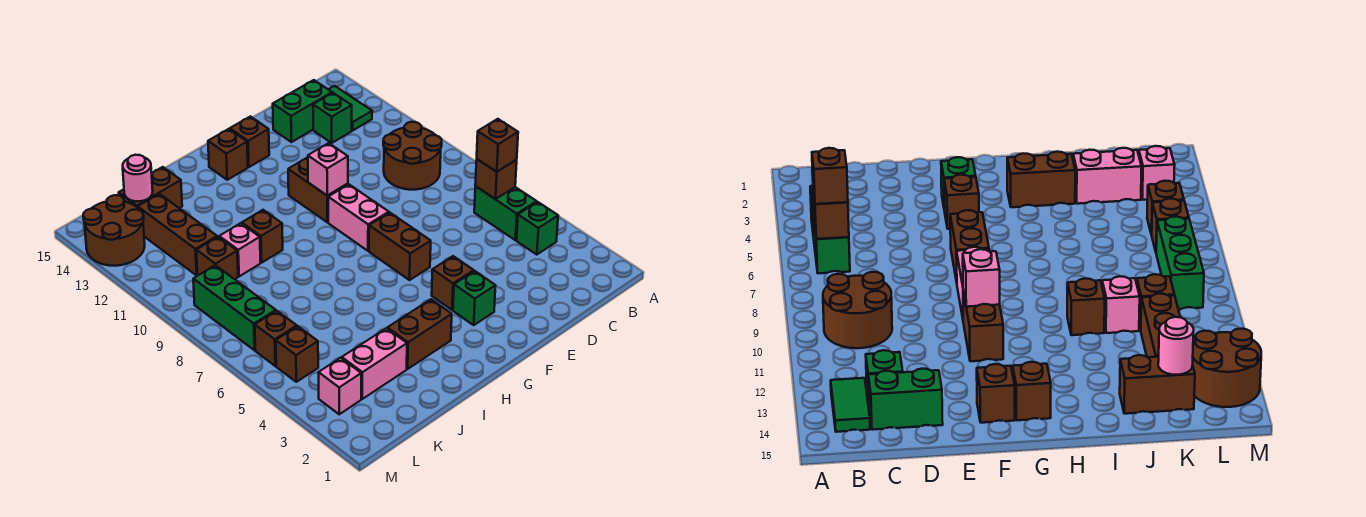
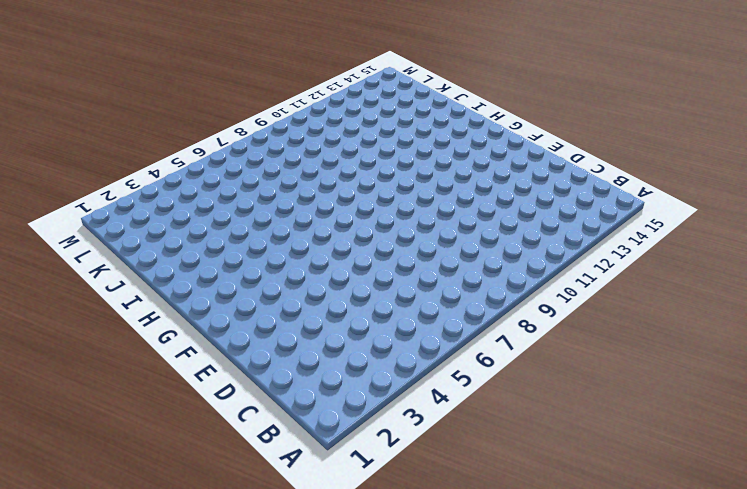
none -> green brick B4 level 1
none -> green brick B5:B6 level 1
none -> brown round brick B9:C10 level 1

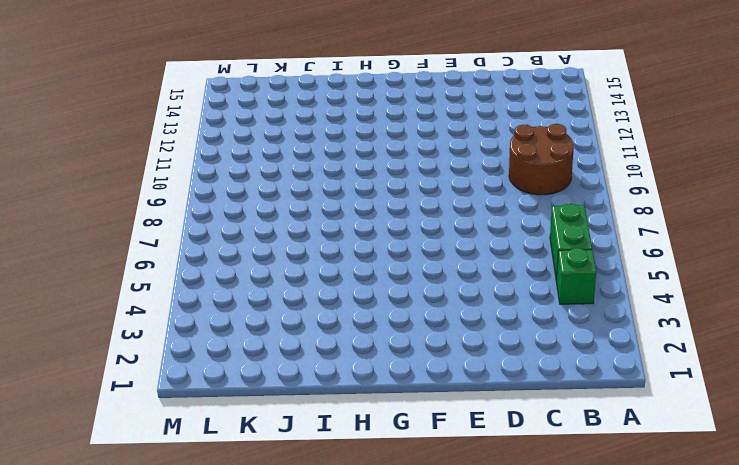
none -> green tile B13:B14 level 1
none -> green brick C13 level 1
none -> green brick C14:D14 level 1

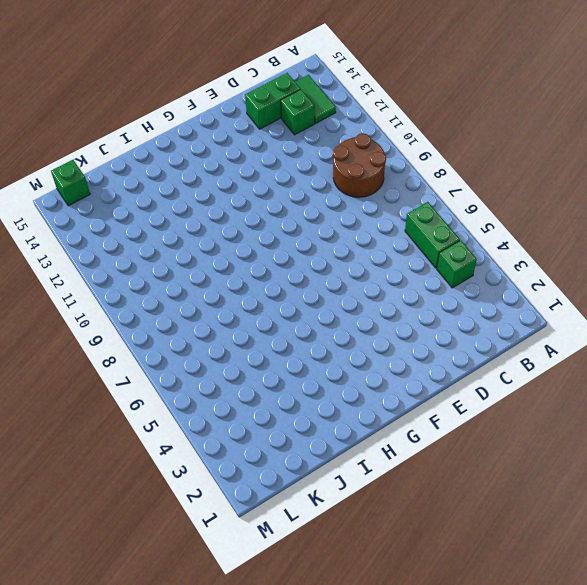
green brick L15 level 1 -> green brick F3 level 1
none -> brown brick F4 level 1
none -> brown brick F6:F7 level 1
none -> pink brick F8:F9 level 1

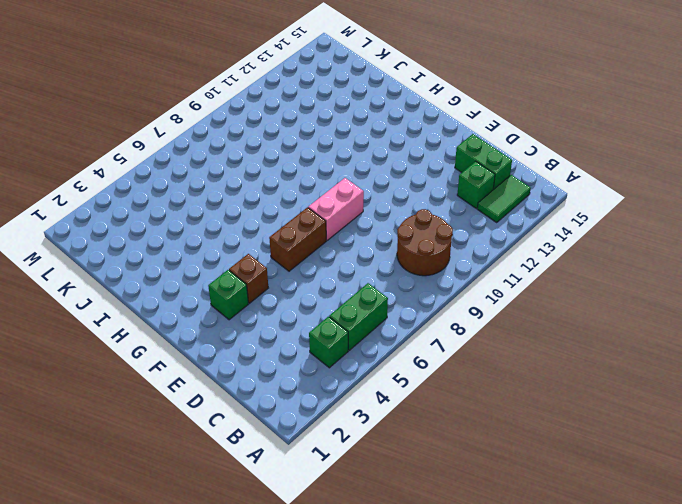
none -> brown brick F10:F11 level 1
none -> brown brick F14 level 1
none -> brown brick G14 level 1

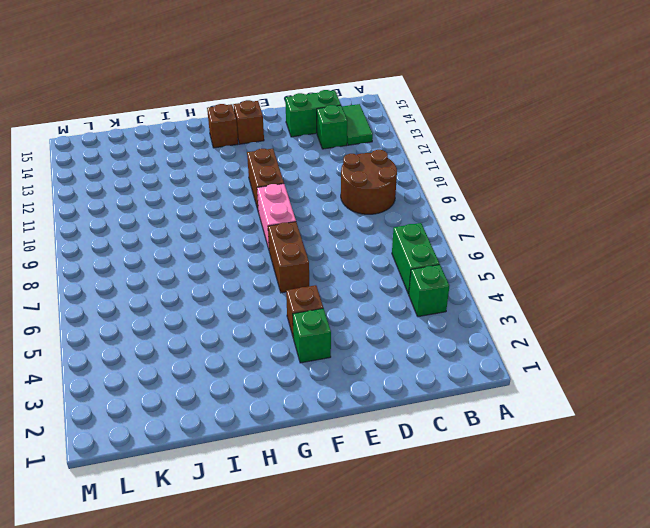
none -> brown brick H3:I3 level 1
none -> brown brick I10 level 1
none -> pink brick J3:K3 level 1

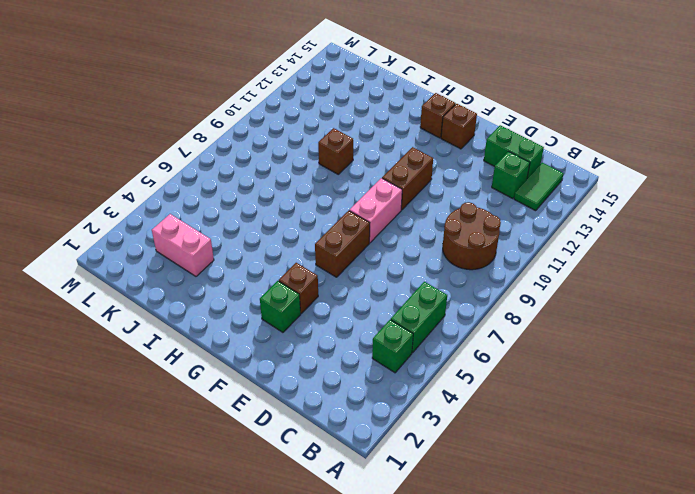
none -> brown brick H3:I3 level 1
none -> pink brick J10 level 1
none -> brown brick J14:K14 level 1

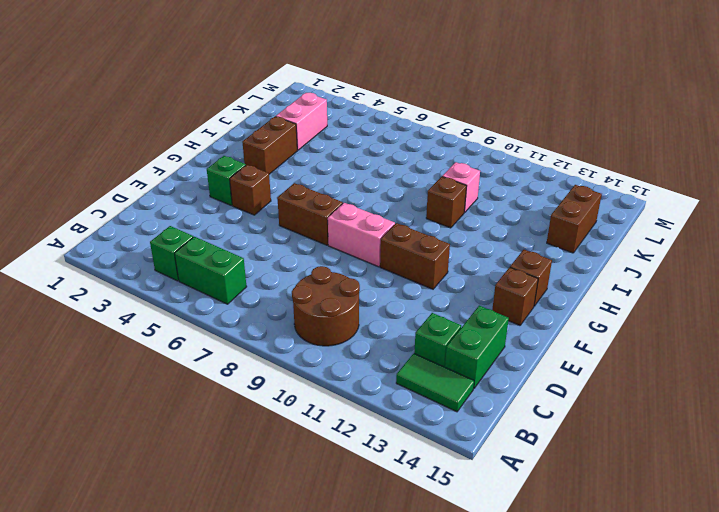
none -> brown brick K10 level 1
none -> brown brick K11:K13 level 1
none -> pink brick L3 level 1

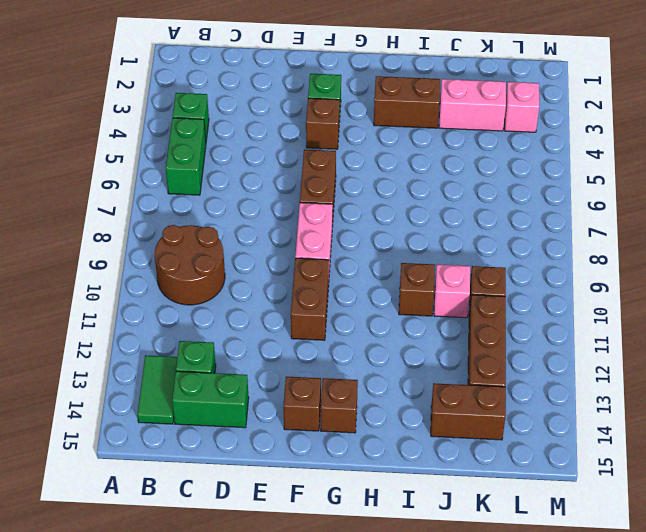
none -> brown brick L5 level 1
none -> brown brick L6 level 1
none -> green brick L7:L9 level 1

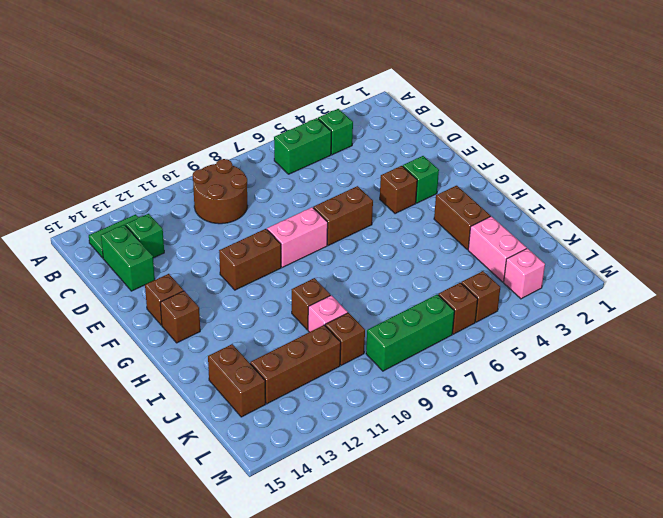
none -> brown round brick L13:M14 level 1
none -> brown brick B6 level 2
none -> pink brick F10 level 2

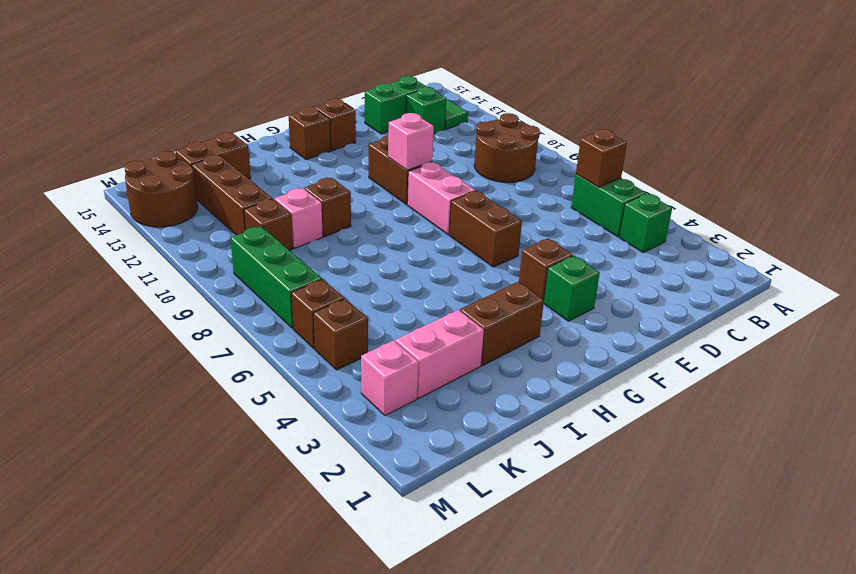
none -> pink round brick K14 level 2
none -> brown brick B6 level 3

